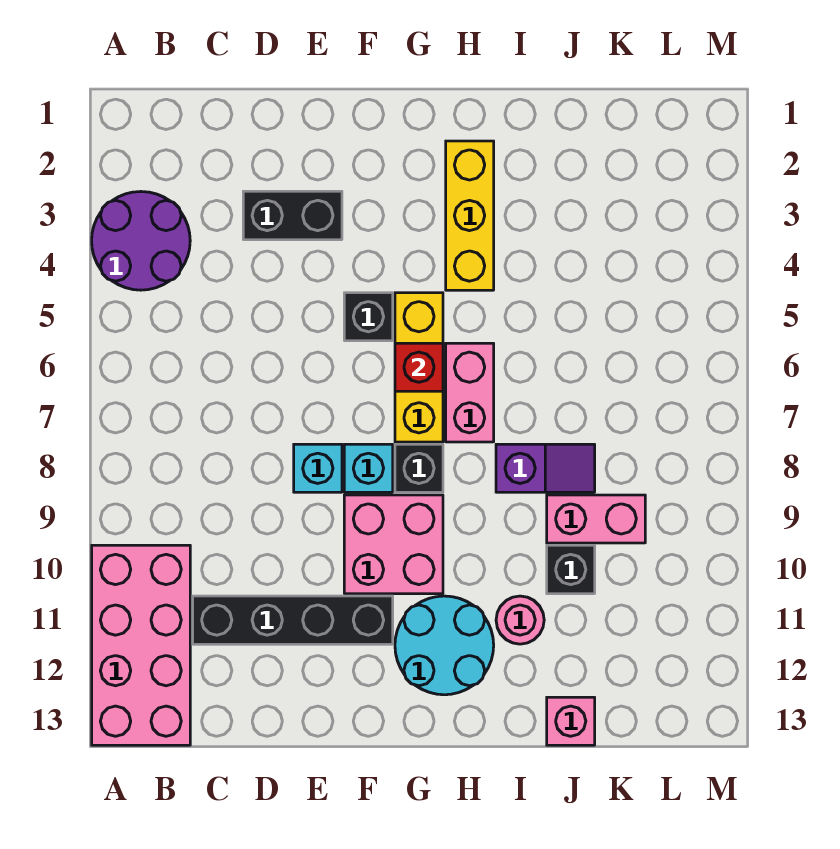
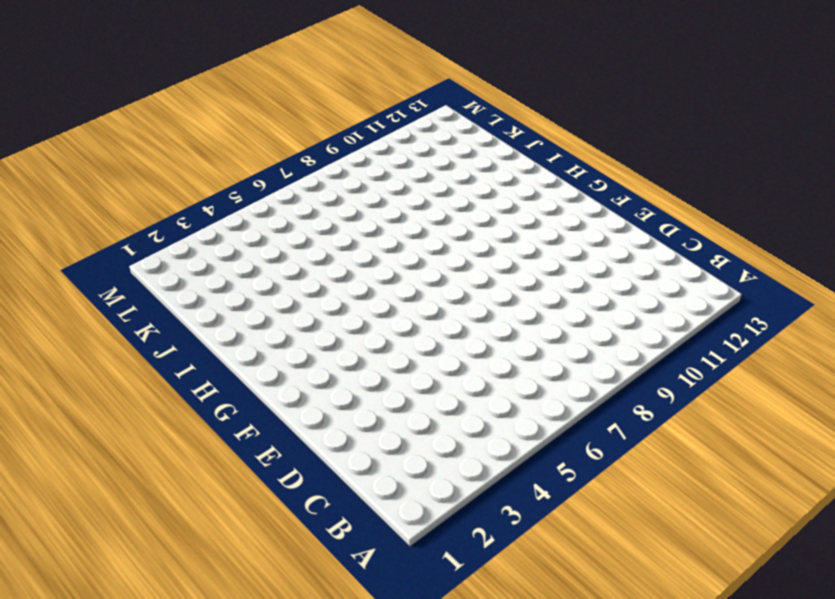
none -> purple round brick A3:B4 level 1
none -> pink brick A10:B13 level 1
none -> black brick C11:F11 level 1

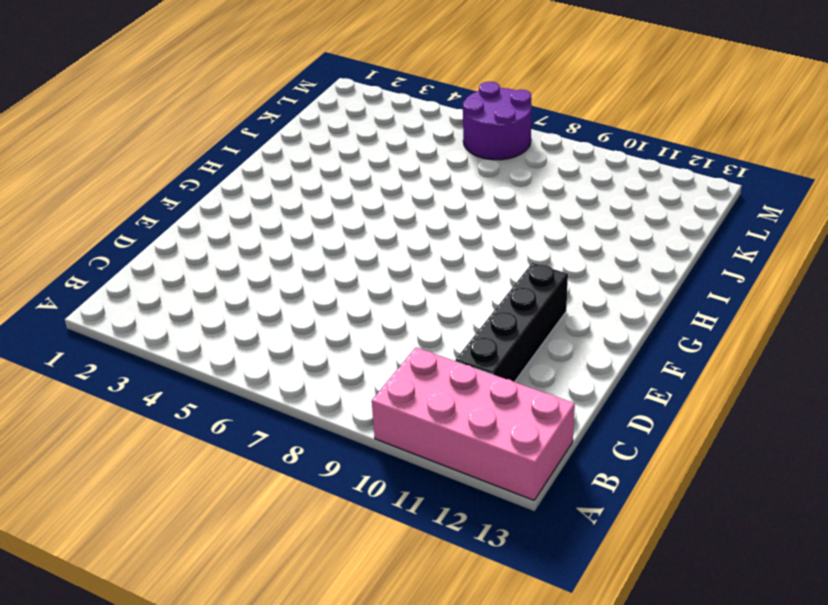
purple round brick L6:M7 level 1 -> purple round brick A3:B4 level 1
none -> black brick D3:E3 level 1
none -> cyan brick E8 level 1
none -> black brick F5 level 1

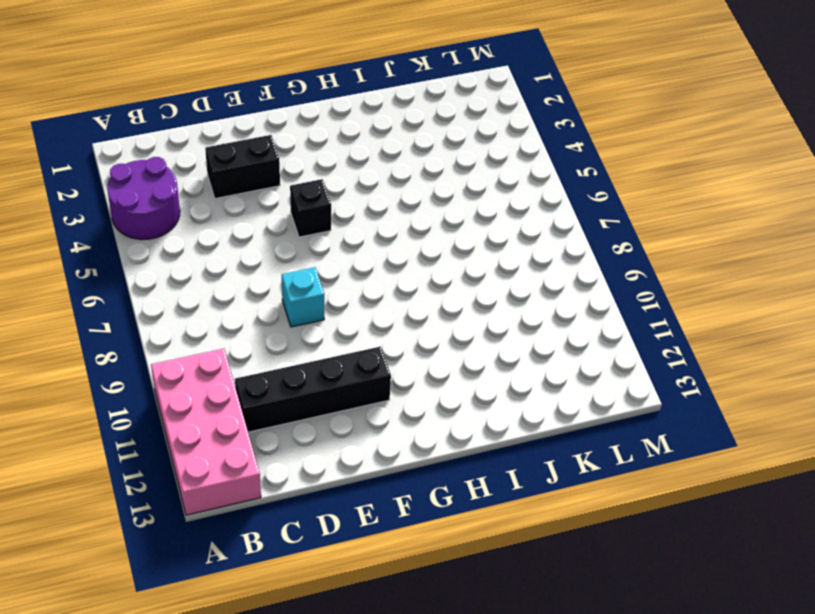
none -> cyan brick F8 level 1
none -> pink brick F9:G10 level 1
none -> yellow brick G5:G7 level 1

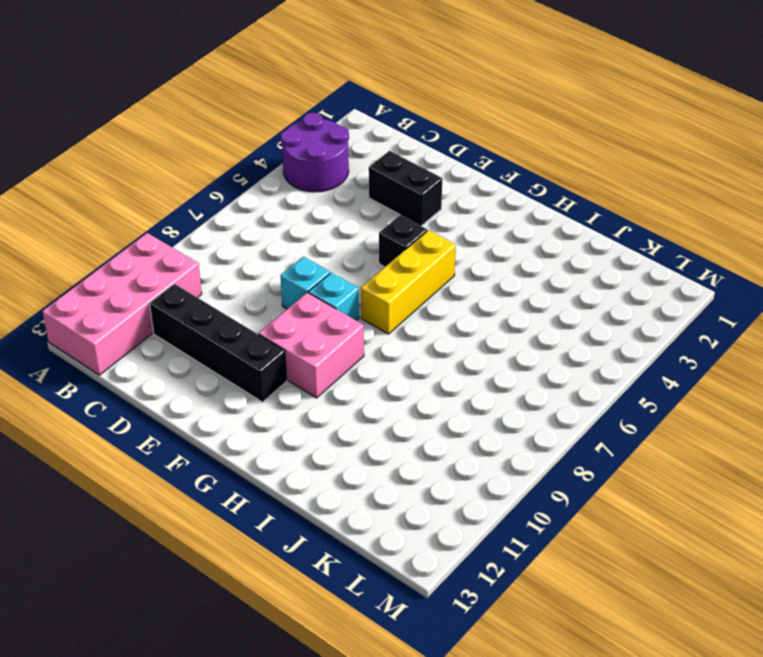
none -> black brick G8 level 1
none -> cyan round brick G11:H12 level 1
none -> yellow brick H2:H4 level 1

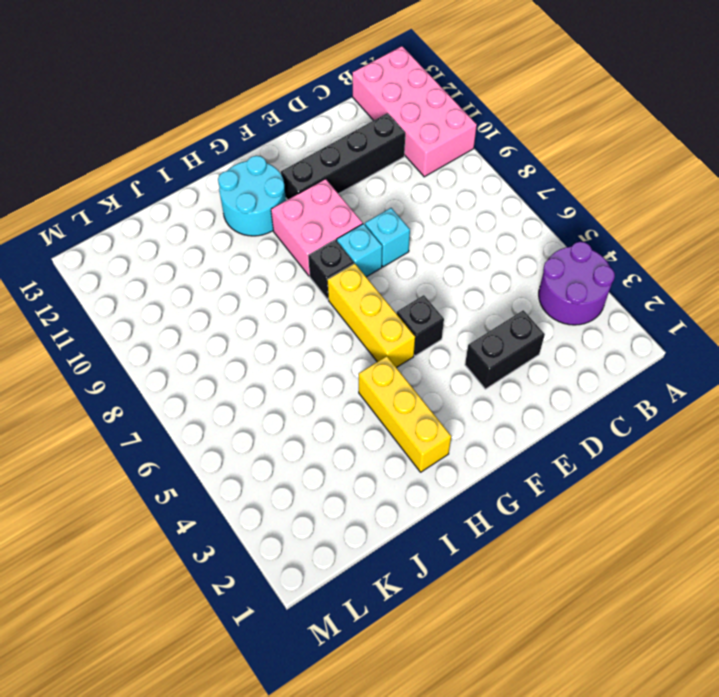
none -> pink brick H6:H7 level 1
none -> purple slope I8:J8 level 1 top I
none -> pink round brick I11 level 1

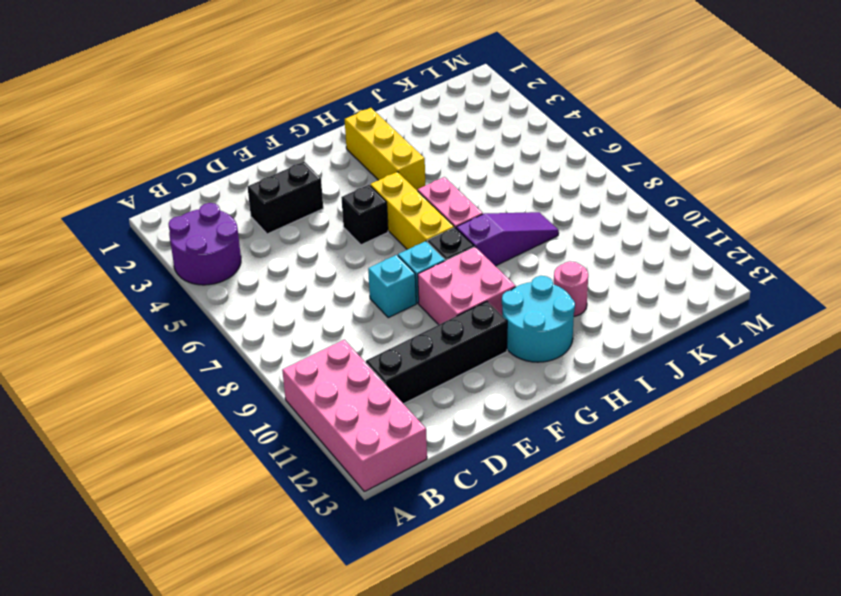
purple slope H8:J8 level 1 top H -> purple slope I8:J8 level 1 top I
none -> pink brick J9:K9 level 1
none -> black brick J10 level 1
none -> pink brick J13 level 1

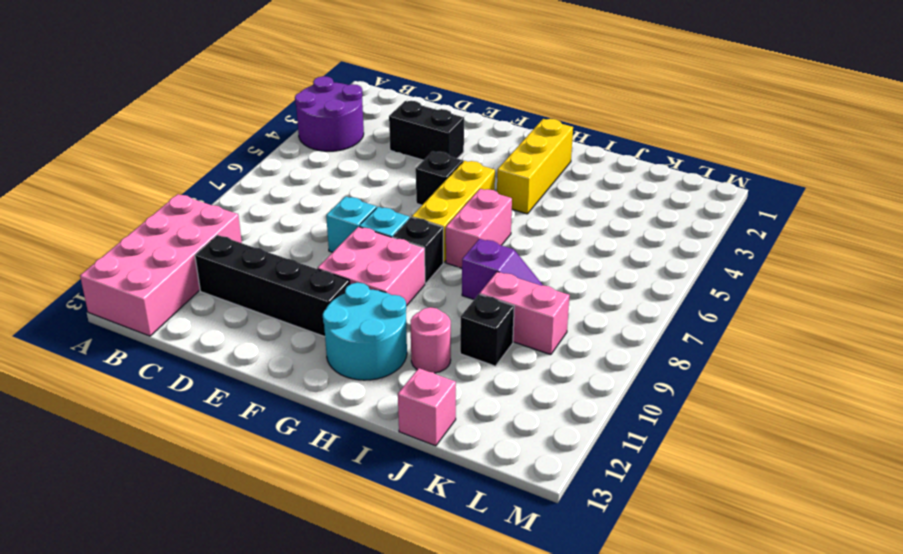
none -> red brick G6 level 2

